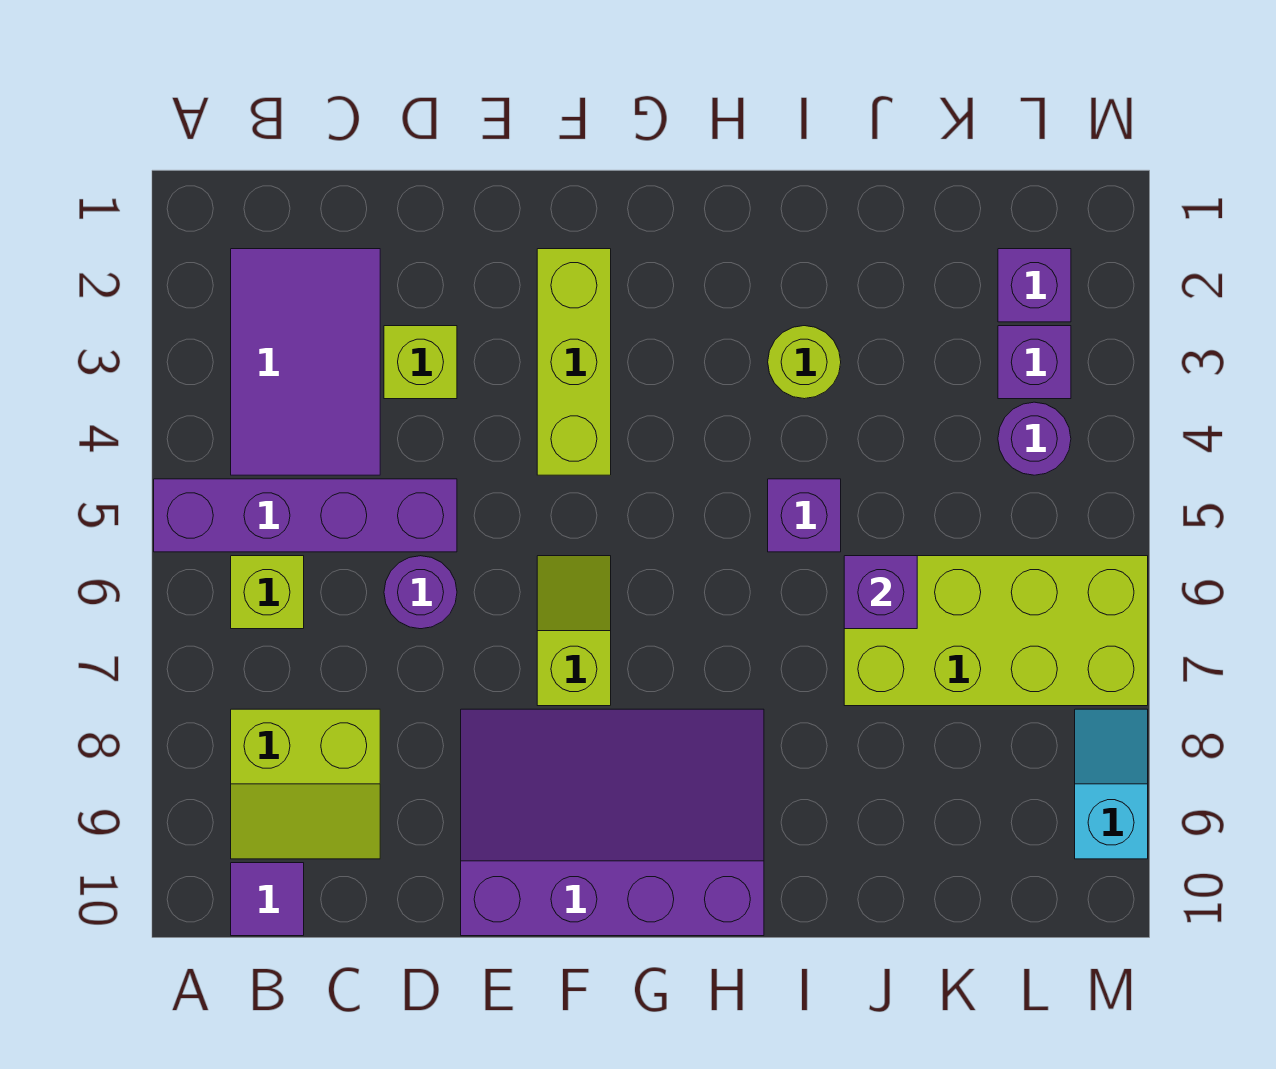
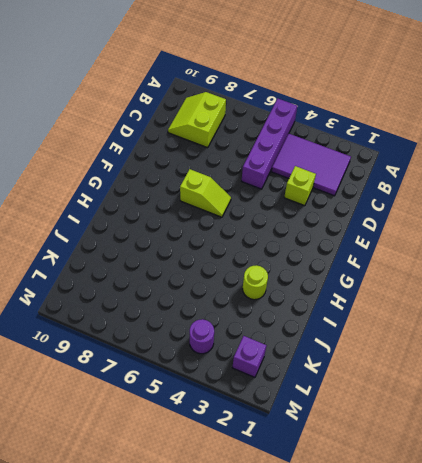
none -> lime brick B6 level 1
none -> purple tile B10 level 1
none -> purple round brick D6 level 1

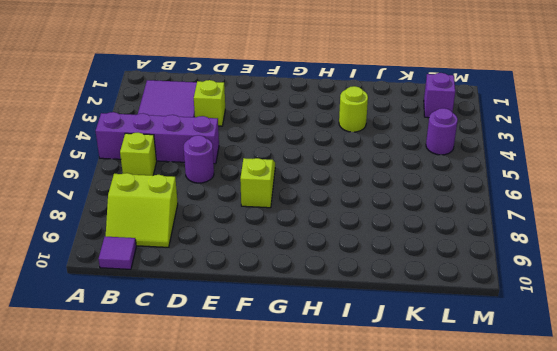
none -> purple slope E8:H10 level 1 top 10
none -> lime brick F2:F4 level 1
none -> purple brick I5 level 1

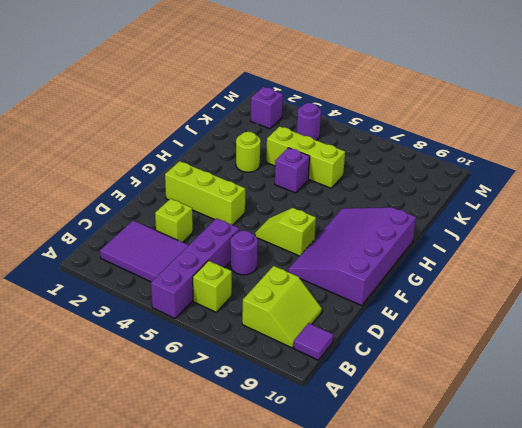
lime brick J4:J6 level 1 -> lime brick J6:M7 level 1
none -> purple brick L3 level 1
none -> cyan slope M8:M9 level 1 top 9
none -> purple brick J6 level 2

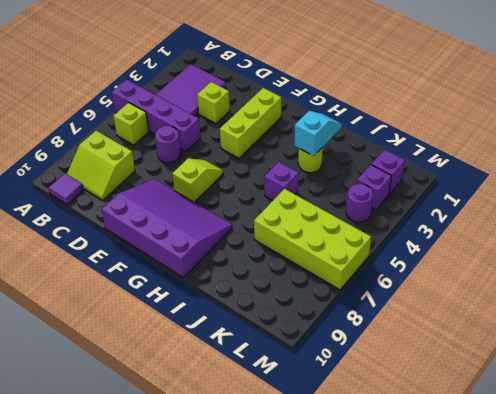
cyan slope I2:I3 level 2 top 3 -> cyan slope M8:M9 level 1 top 9
none -> purple brick J6 level 2

